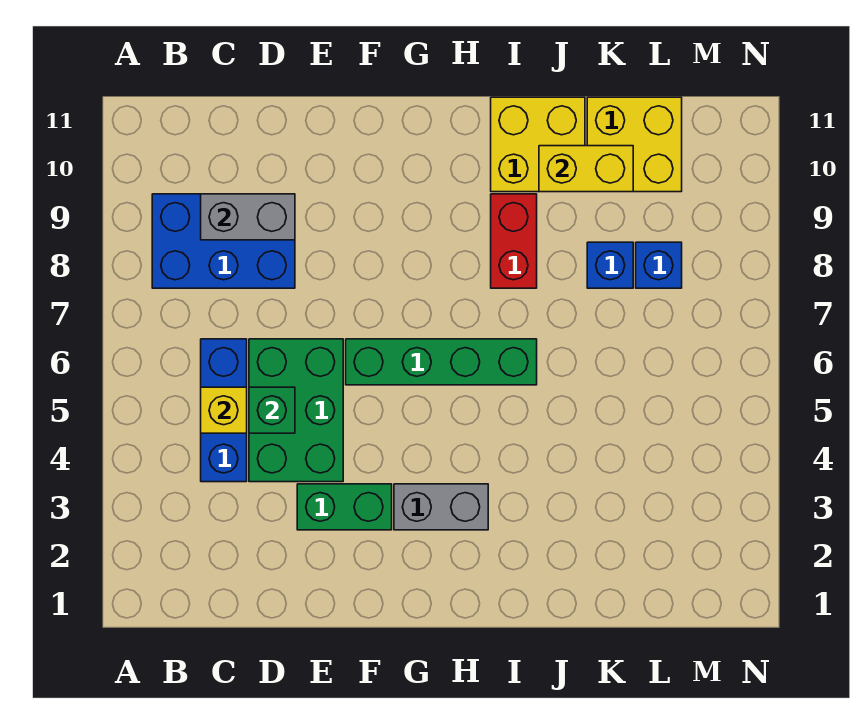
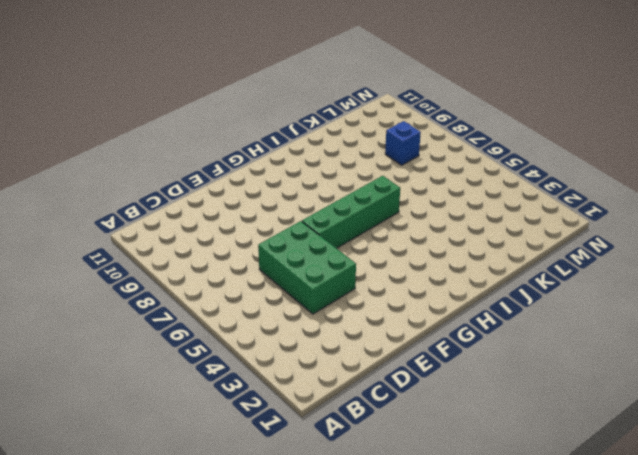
none -> blue brick B8:D9 level 1
none -> blue brick C4:C6 level 1
none -> green brick E3:F3 level 1

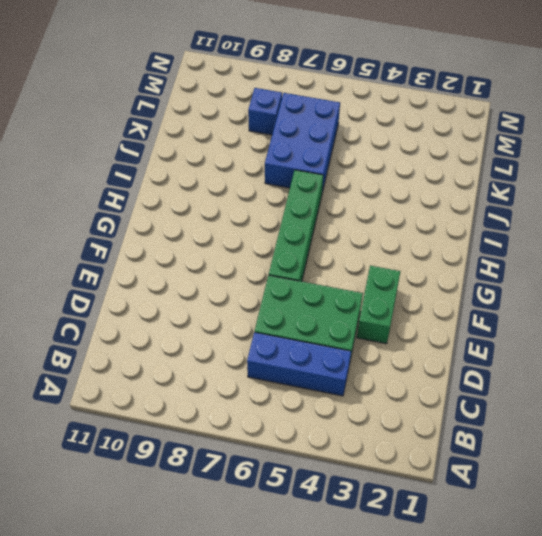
blue brick J6:L7 level 1 -> blue brick B8:D9 level 1
none -> grey brick G3:H3 level 1
none -> red brick I8:I9 level 1
none -> yellow brick I10:J11 level 1

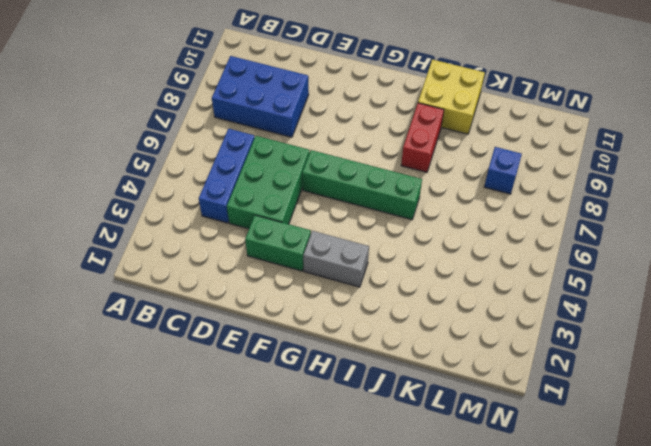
none -> blue brick K8 level 1
none -> yellow brick K10:L11 level 1
none -> yellow brick C5 level 2

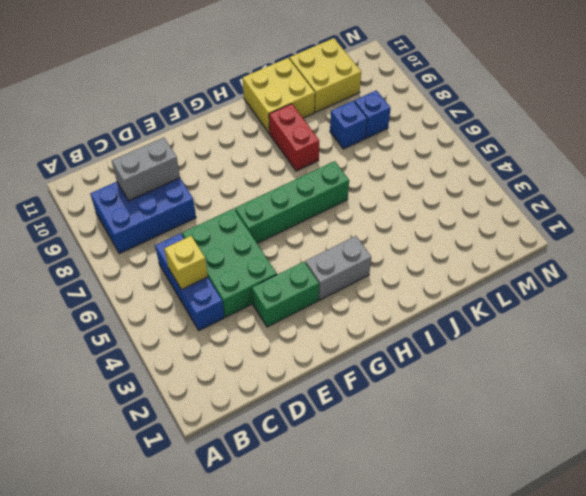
none -> green brick D5 level 2
none -> yellow brick J10:K10 level 2

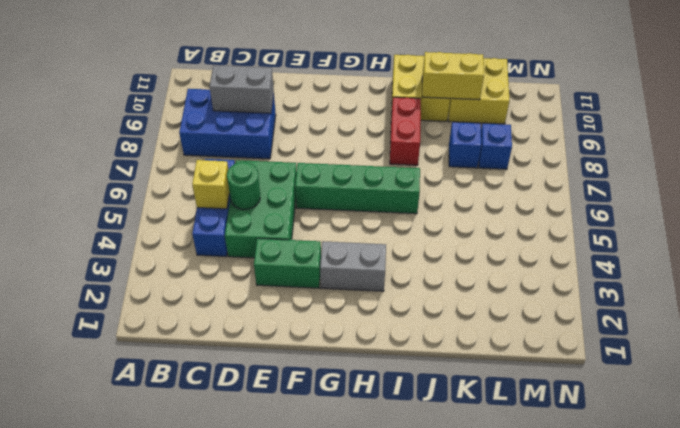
green round brick D5 level 2 -> green brick D5 level 2

